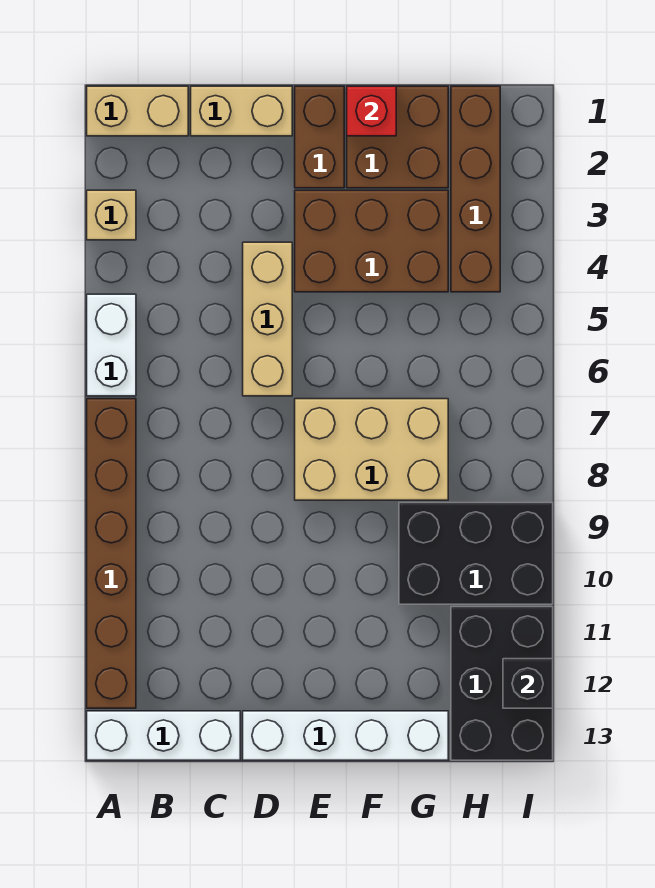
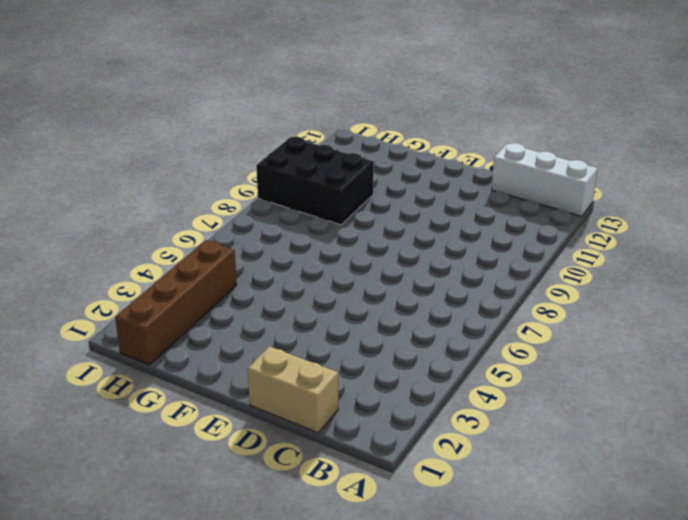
none -> tan brick A1:B1 level 1
none -> tan brick A3 level 1
none -> white brick A5:A6 level 1

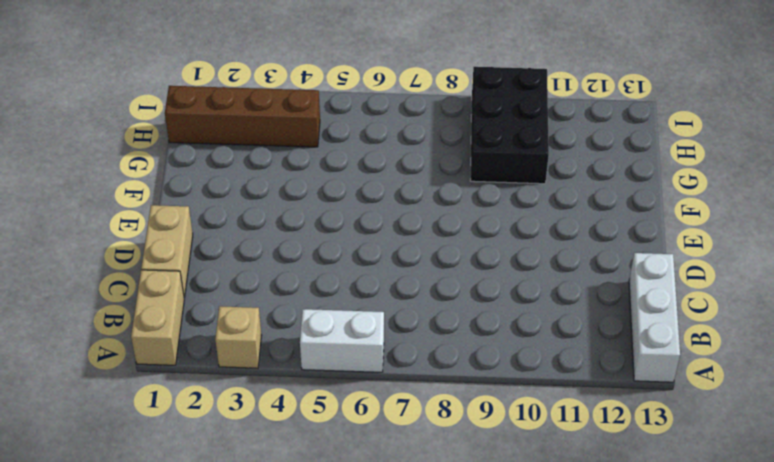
none -> brown brick A7:A12 level 1
none -> tan brick D4:D6 level 1
none -> white brick D13:G13 level 1

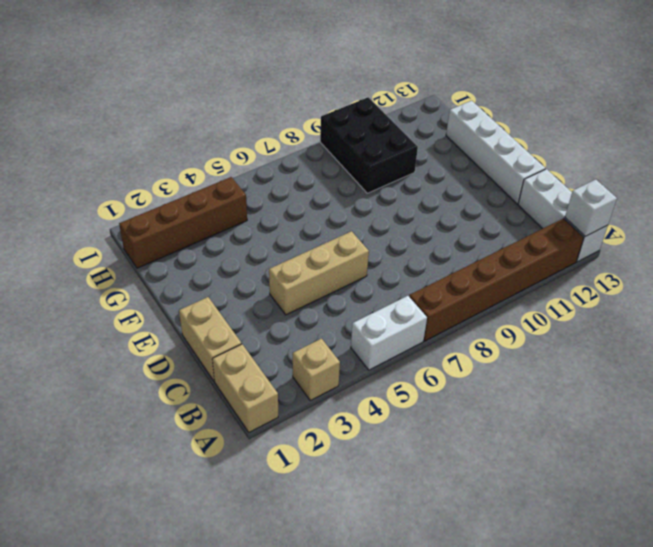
white brick A13 level 2 -> none
none -> brown brick E1:E2 level 1
none -> brown brick E3:G4 level 1
none -> tan brick E7:G8 level 1

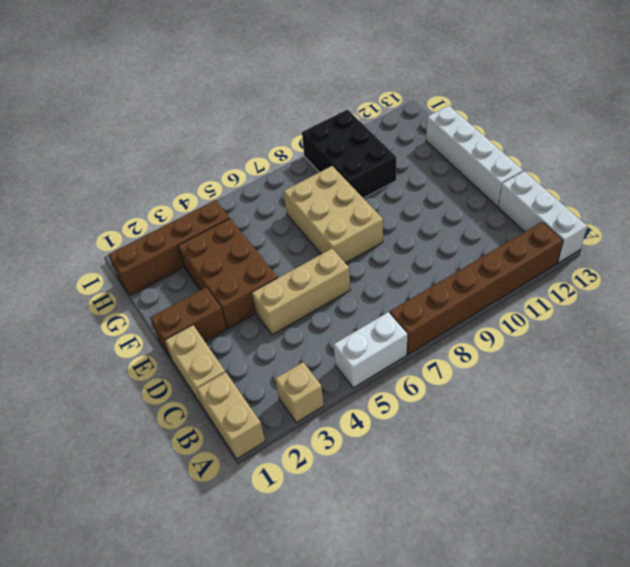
none -> brown brick F1:G2 level 1
none -> black brick H11:I13 level 1
none -> red brick F1 level 2

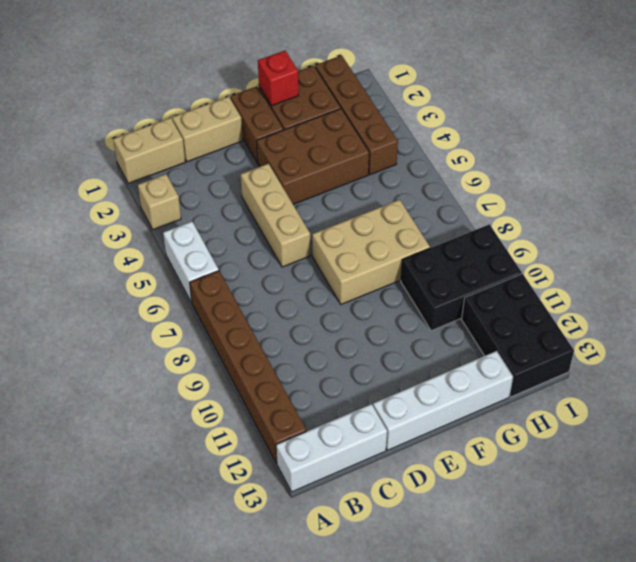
none -> black brick I12 level 2

